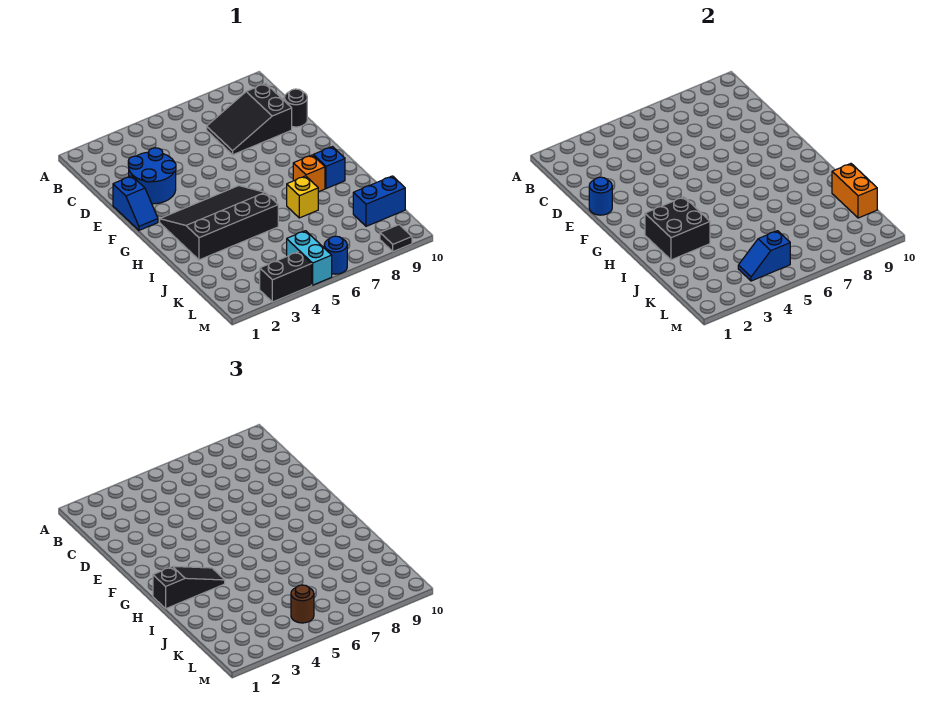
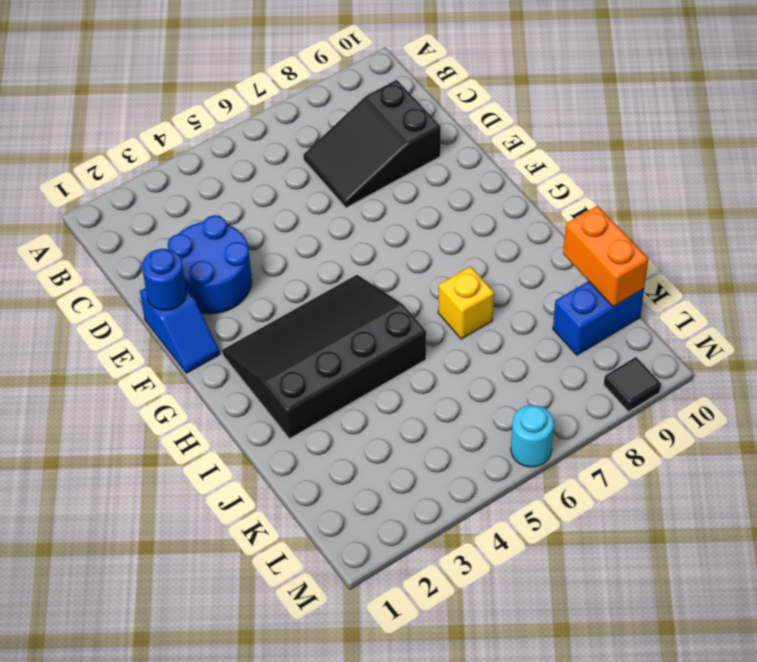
cyan round brick M6 level 1 -> blue round brick M6 level 1
none -> black round brick D10 level 1
none -> orange brick H8 level 1
none -> blue brick H9 level 1

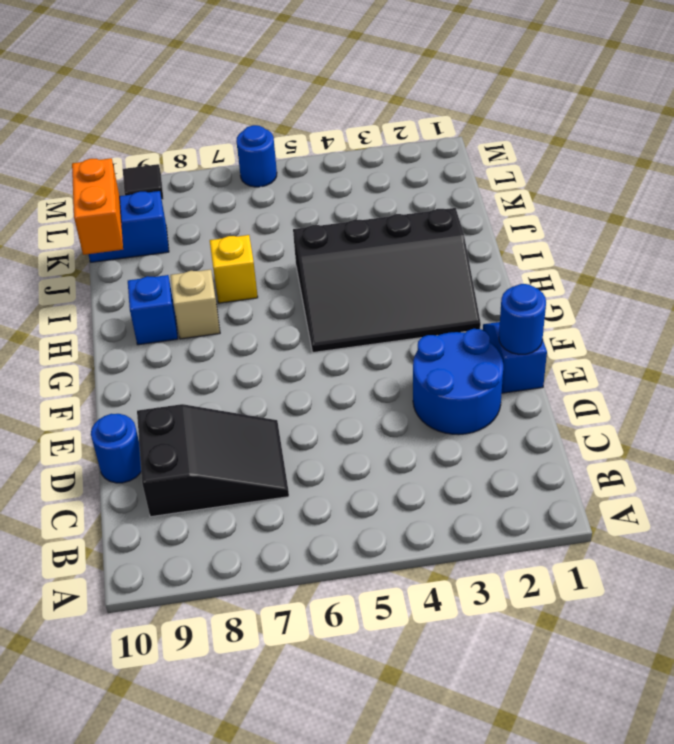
blue round brick D10 level 1 -> black round brick D10 level 1
tan brick H8 level 1 -> orange brick H8 level 1
none -> cyan brick L5:M5 level 1
none -> black brick M3:M4 level 1
none -> black brick H2:I3 level 2

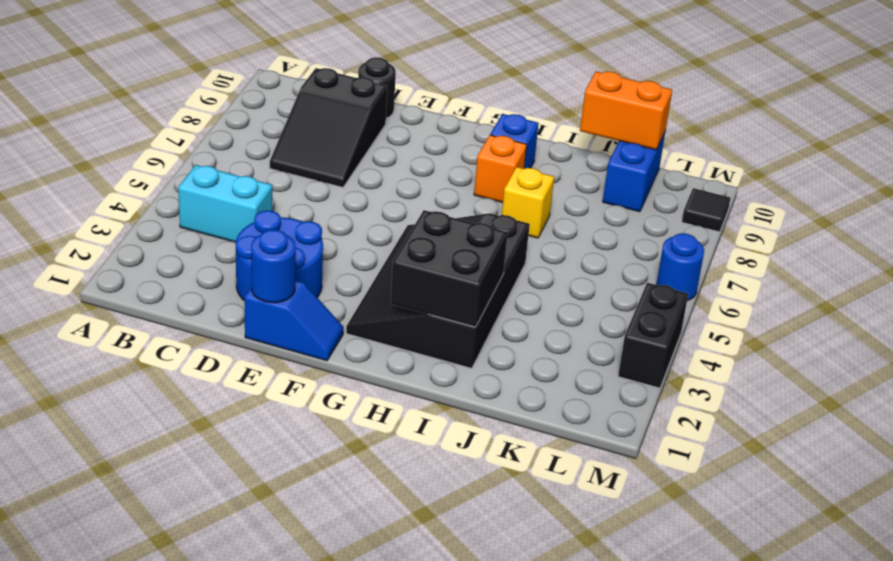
cyan brick B4:C4 level 1 -> cyan brick L5:M5 level 1
none -> blue slope L4:L5 level 2 top 5
none -> black slope H1:H3 level 3 top 1
none -> brown round brick L5 level 3

